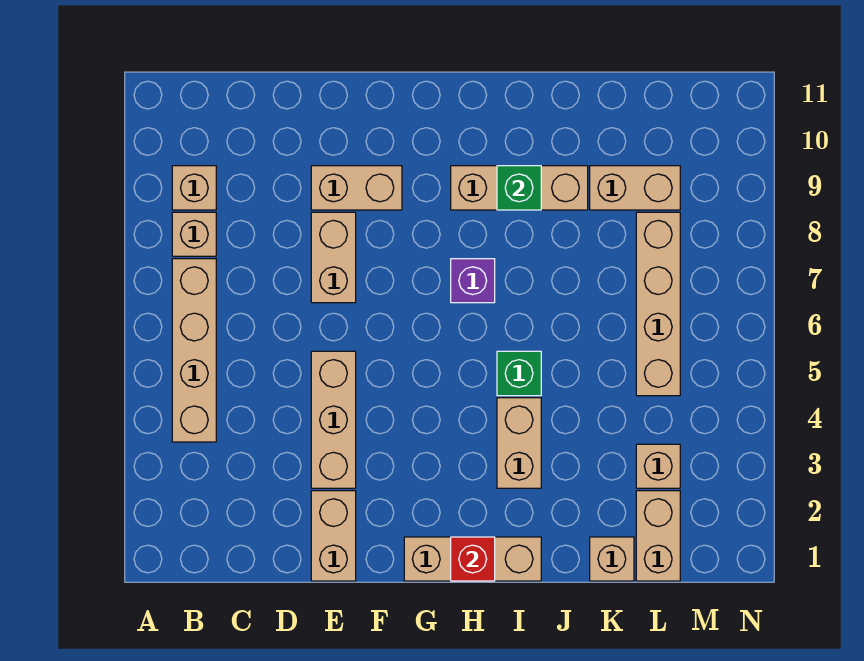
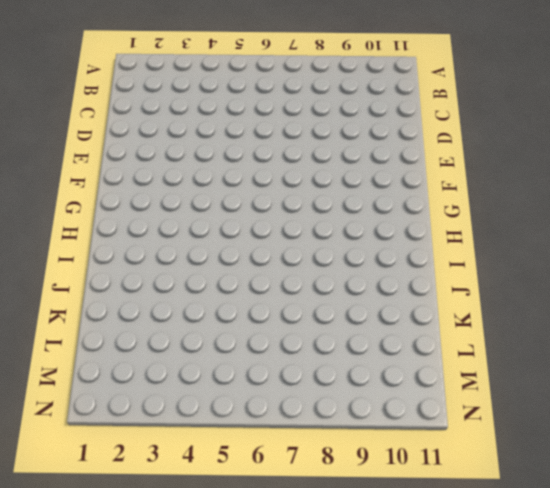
none -> tan brick B4:B7 level 1
none -> tan brick B8 level 1
none -> tan brick B9 level 1

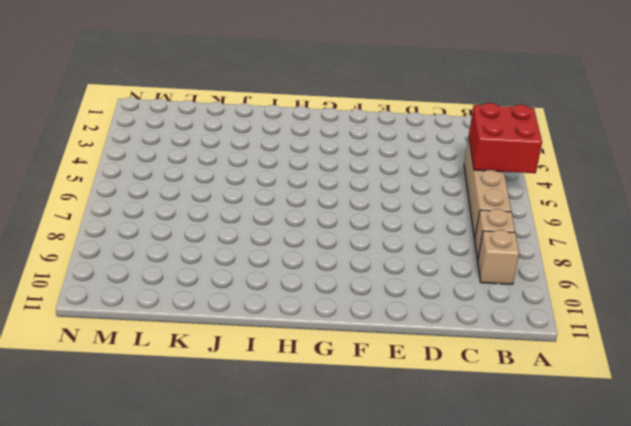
red brick A4:B5 level 2 -> none
none -> tan brick E1:E2 level 1
none -> tan brick E3:E5 level 1
none -> tan brick E7:E8 level 1

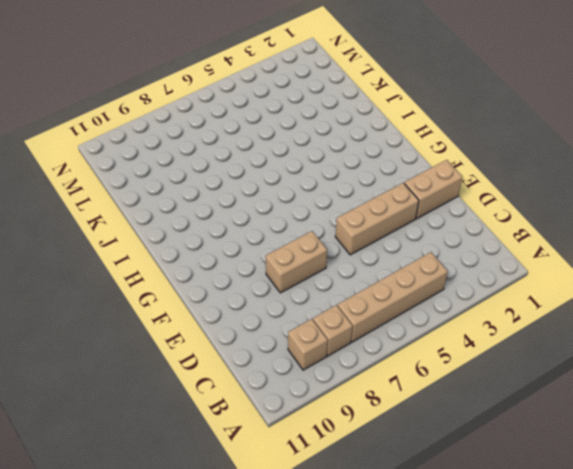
none -> tan brick E9:F9 level 1
none -> tan brick G1:I1 level 1
none -> purple brick H7 level 1

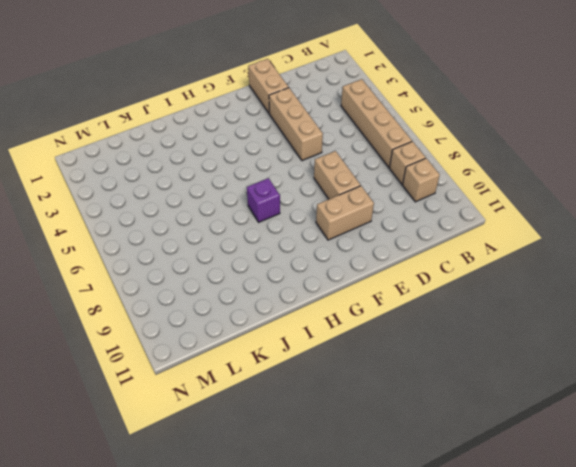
none -> tan brick G1:I1 level 1
none -> tan brick H9:J9 level 1
none -> tan brick I3:I4 level 1

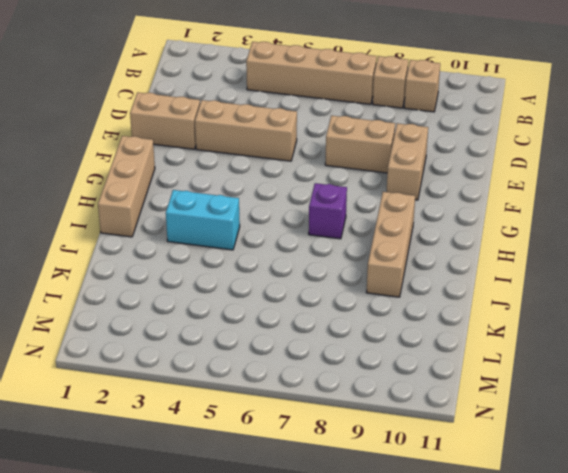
cyan brick I3:I4 level 1 -> tan brick I3:I4 level 1
none -> green brick I5 level 1
none -> tan brick K1 level 1
none -> tan brick K9:L9 level 1

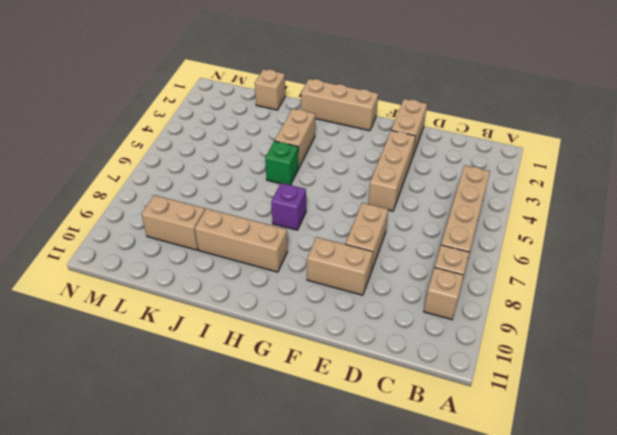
none -> tan brick L1:L2 level 1
none -> tan brick L3 level 1
none -> tan brick L5:L8 level 1

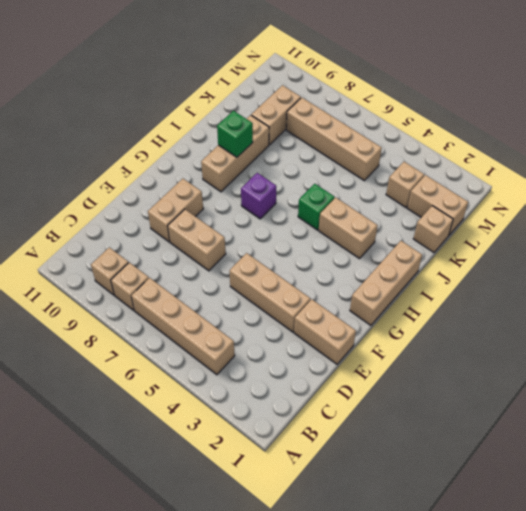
none -> red brick H1 level 2

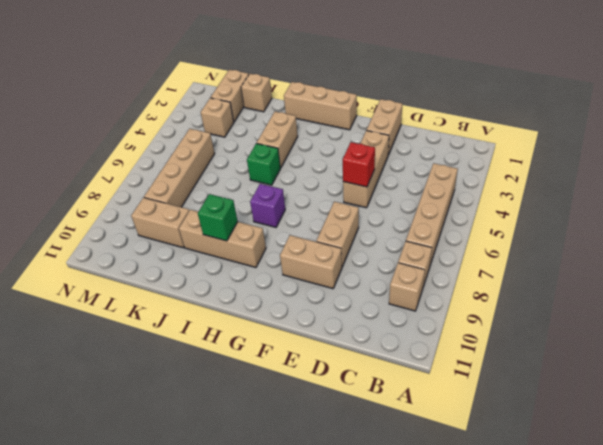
red brick E5 level 2 -> red brick H1 level 2

